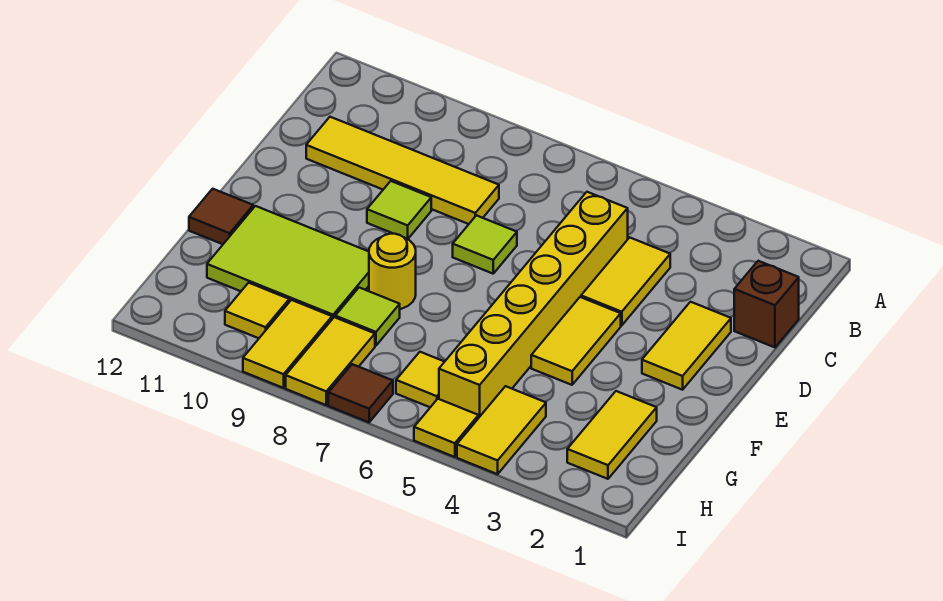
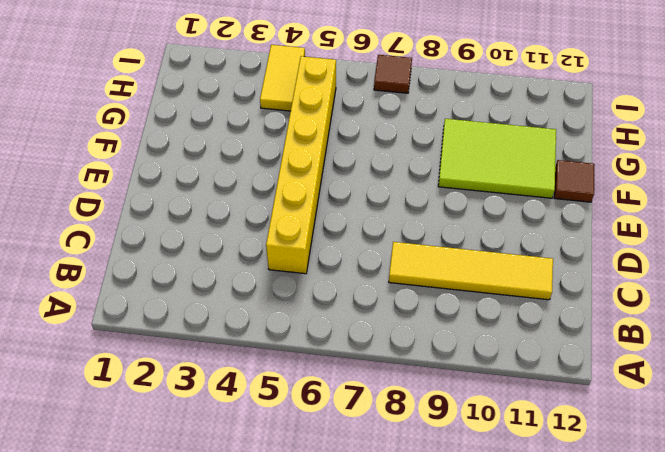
none -> brown brick C1 level 1
none -> yellow tile C4:D4 level 1
none -> yellow tile D2:E2 level 1

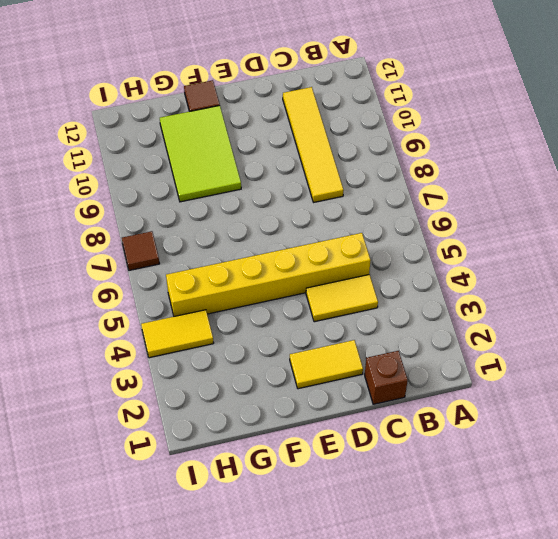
none -> lime tile D7 level 1
none -> lime tile D9 level 1
none -> yellow tile E4:F4 level 1

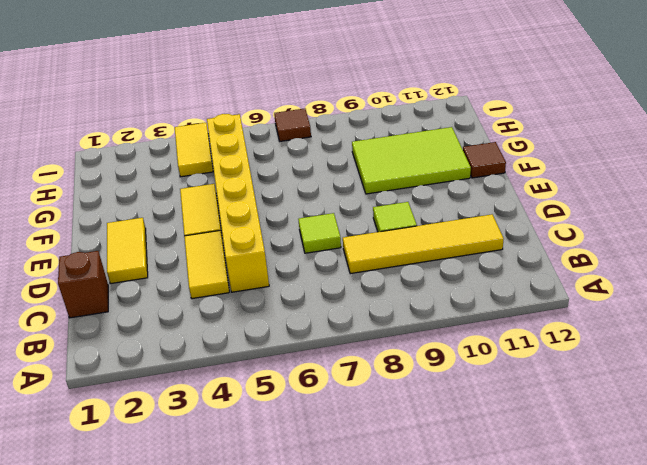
none -> yellow round brick F8 level 1
none -> yellow tile G2:H2 level 1
none -> lime tile G8 level 1

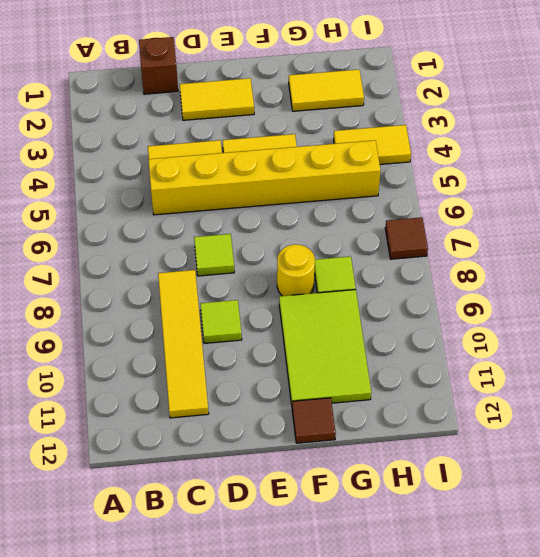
none -> yellow tile H6 level 1
none -> yellow tile H8:I8 level 1
none -> yellow tile H9:I9 level 1

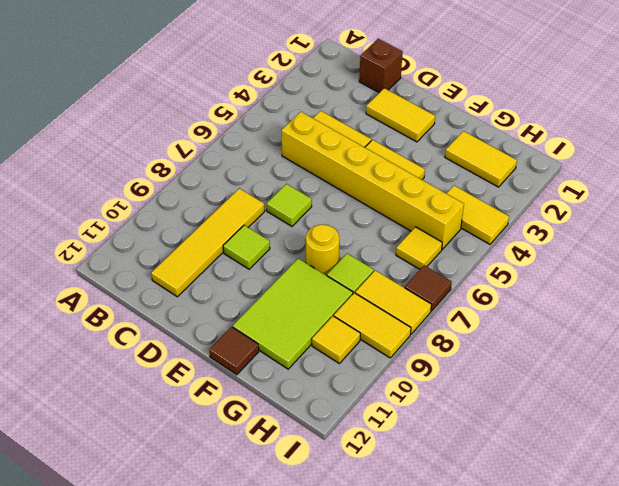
none -> yellow tile I5 level 1

